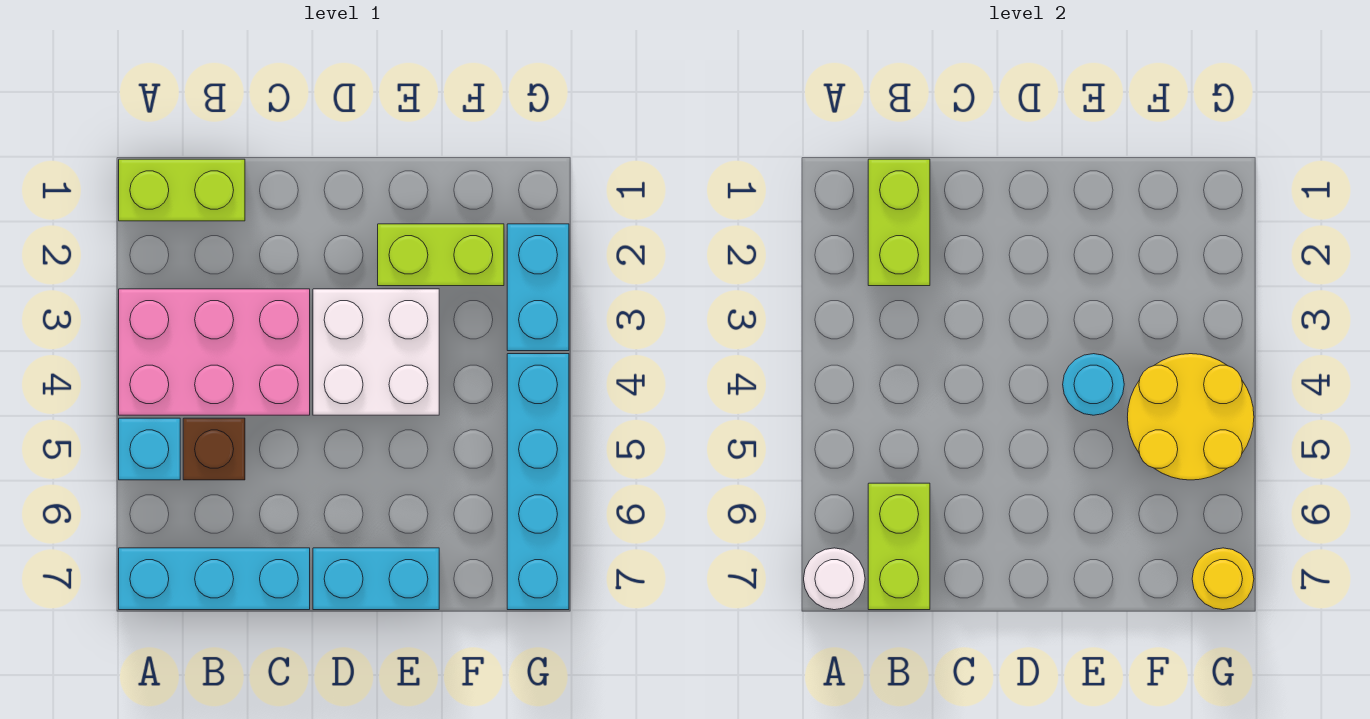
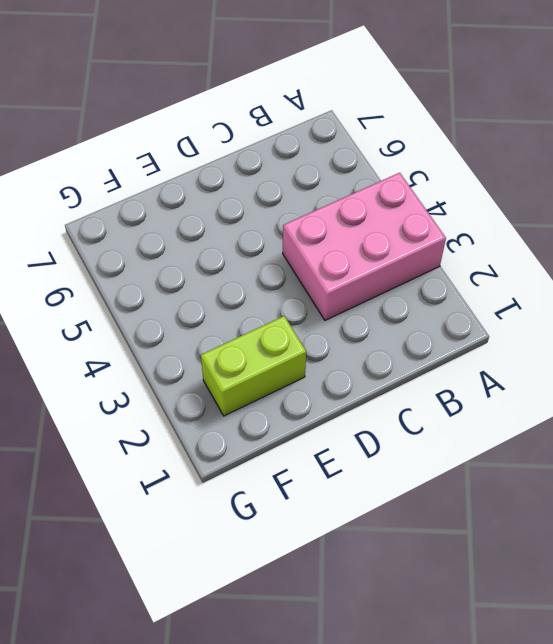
none -> lime brick A1:B1 level 1
none -> cyan brick A5 level 1
none -> cyan brick A7:C7 level 1

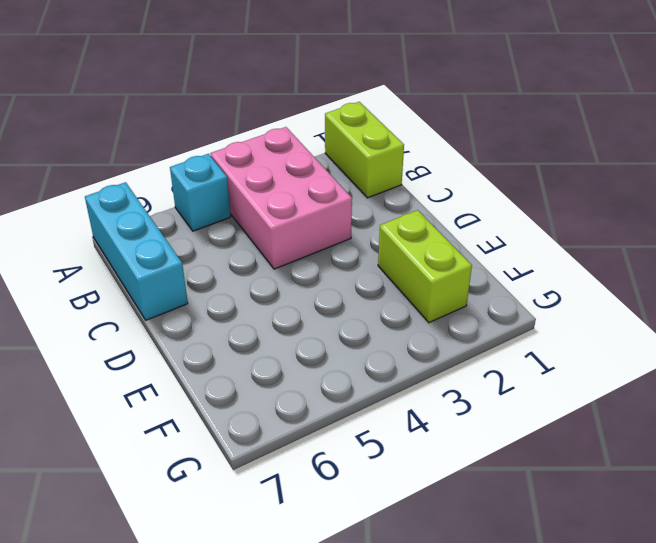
none -> brown brick B5 level 1
none -> white brick D3:E4 level 1
none -> cyan brick D7:E7 level 1

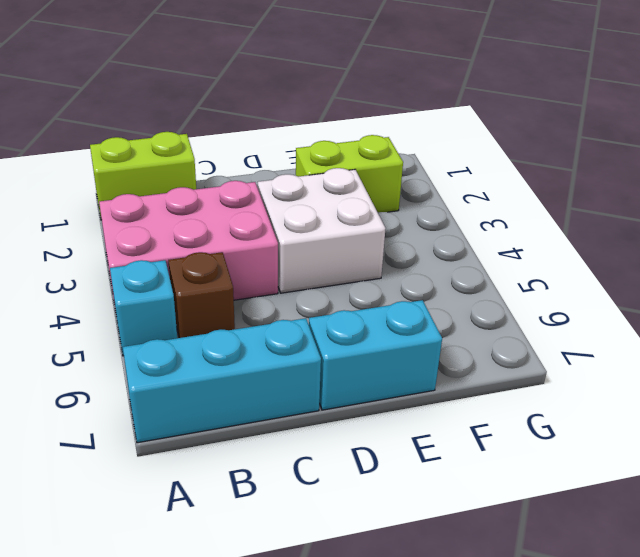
none -> cyan brick G2:G3 level 1
none -> cyan brick G4:G7 level 1
none -> white round brick A7 level 2

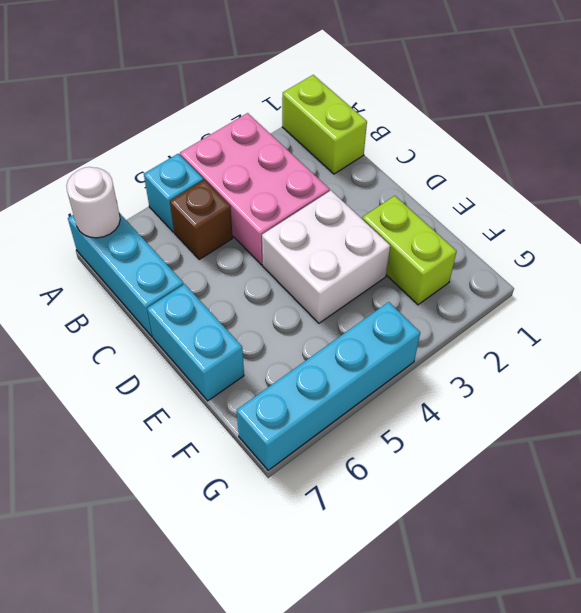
none -> cyan brick G2:G3 level 1
none -> lime brick B1:B2 level 2
none -> lime brick B6:B7 level 2

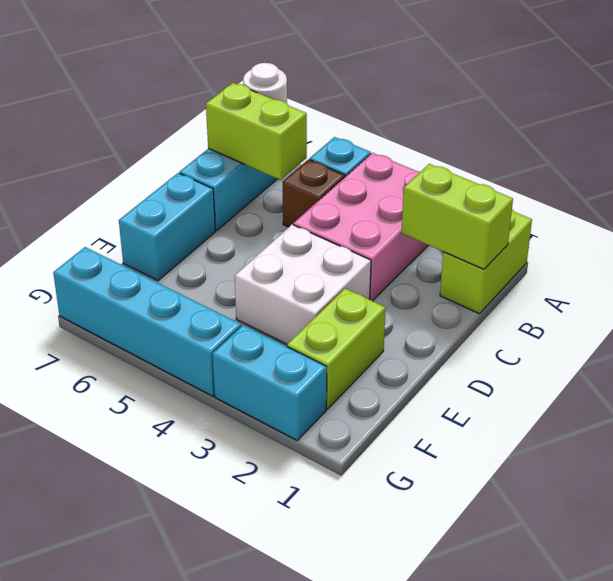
none -> cyan round brick E4 level 2
none -> yellow round brick F4:G5 level 2
none -> yellow round brick G7 level 2

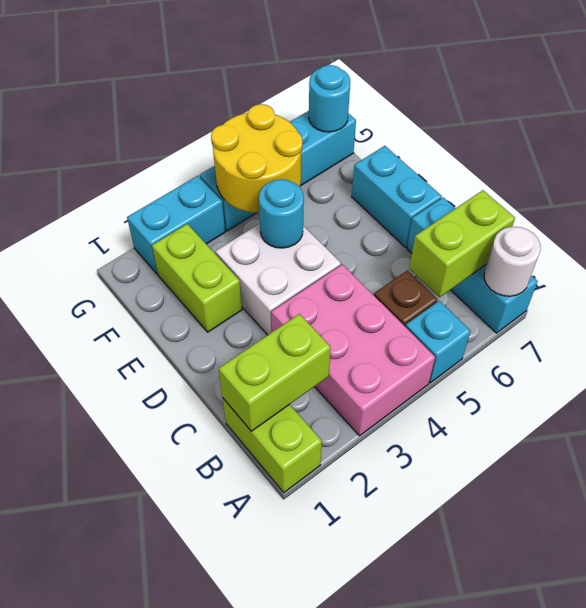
cyan round brick G7 level 2 -> yellow round brick G7 level 2

